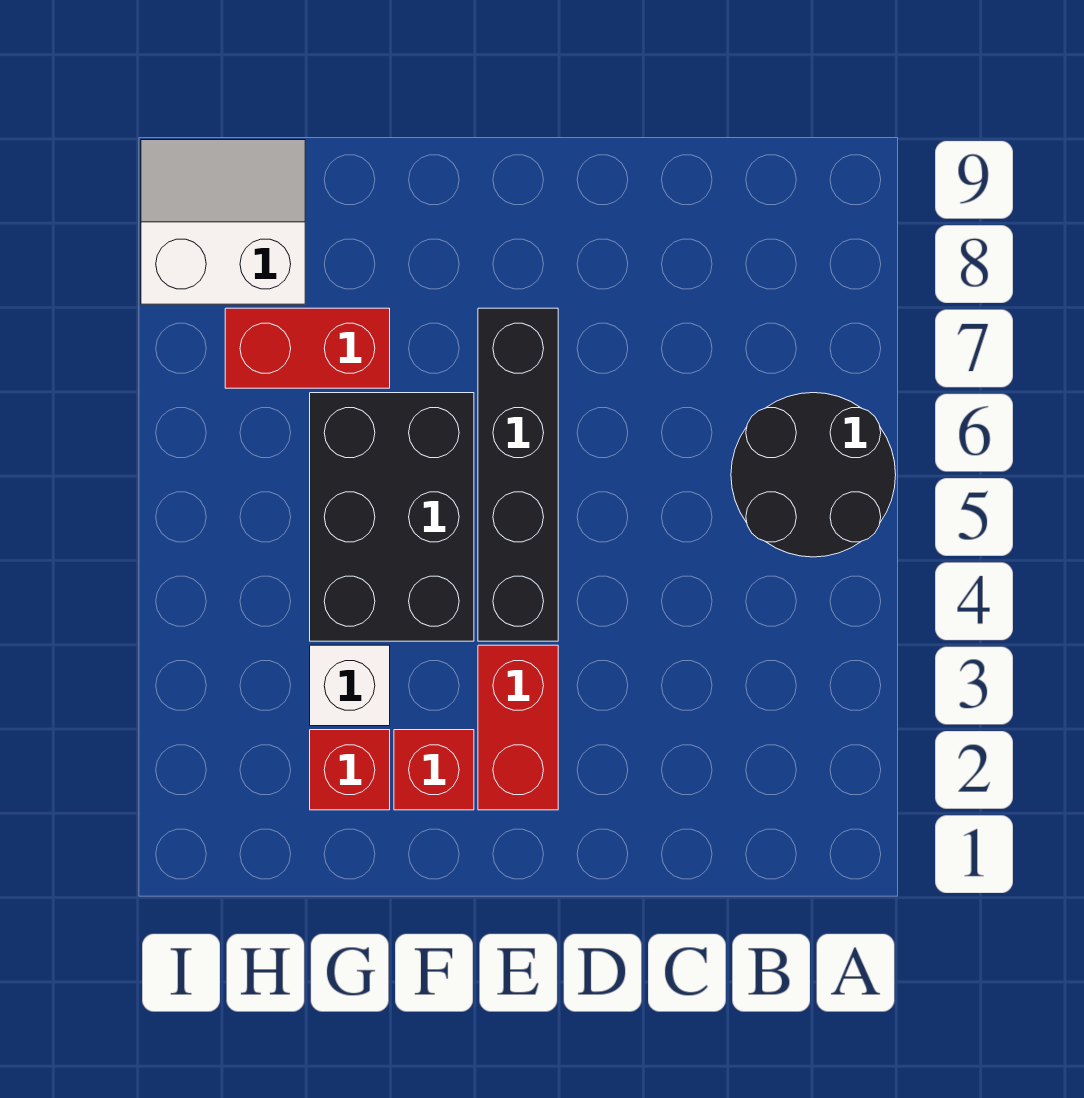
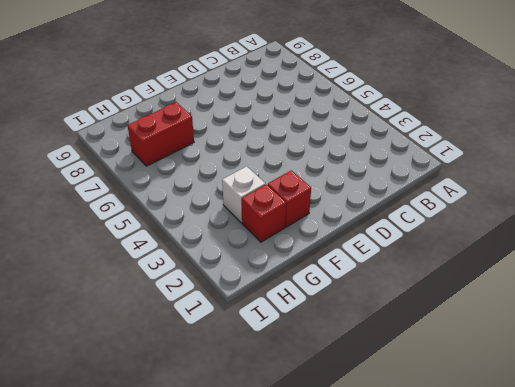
none -> black round brick A5:B6 level 1
none -> red brick E2:E3 level 1

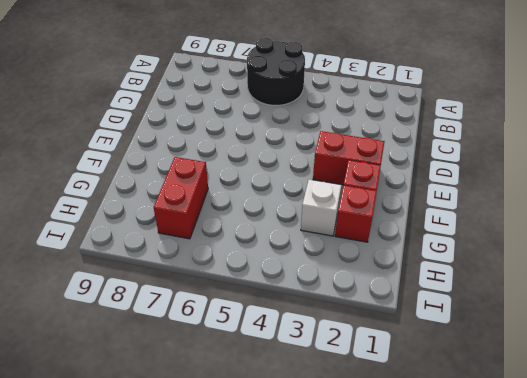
none -> black brick E4:E7 level 1
none -> black brick F4:G6 level 1

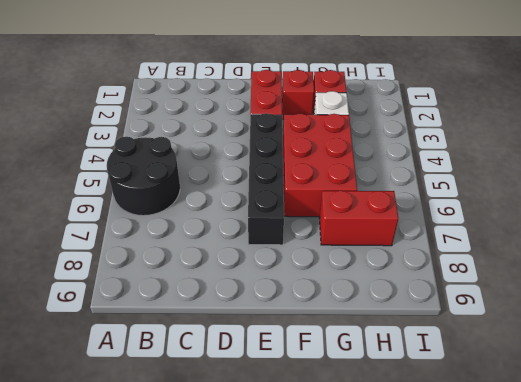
red brick F4:G6 level 1 -> black brick F4:G6 level 1
none -> white slope H8:I9 level 1 top 8

